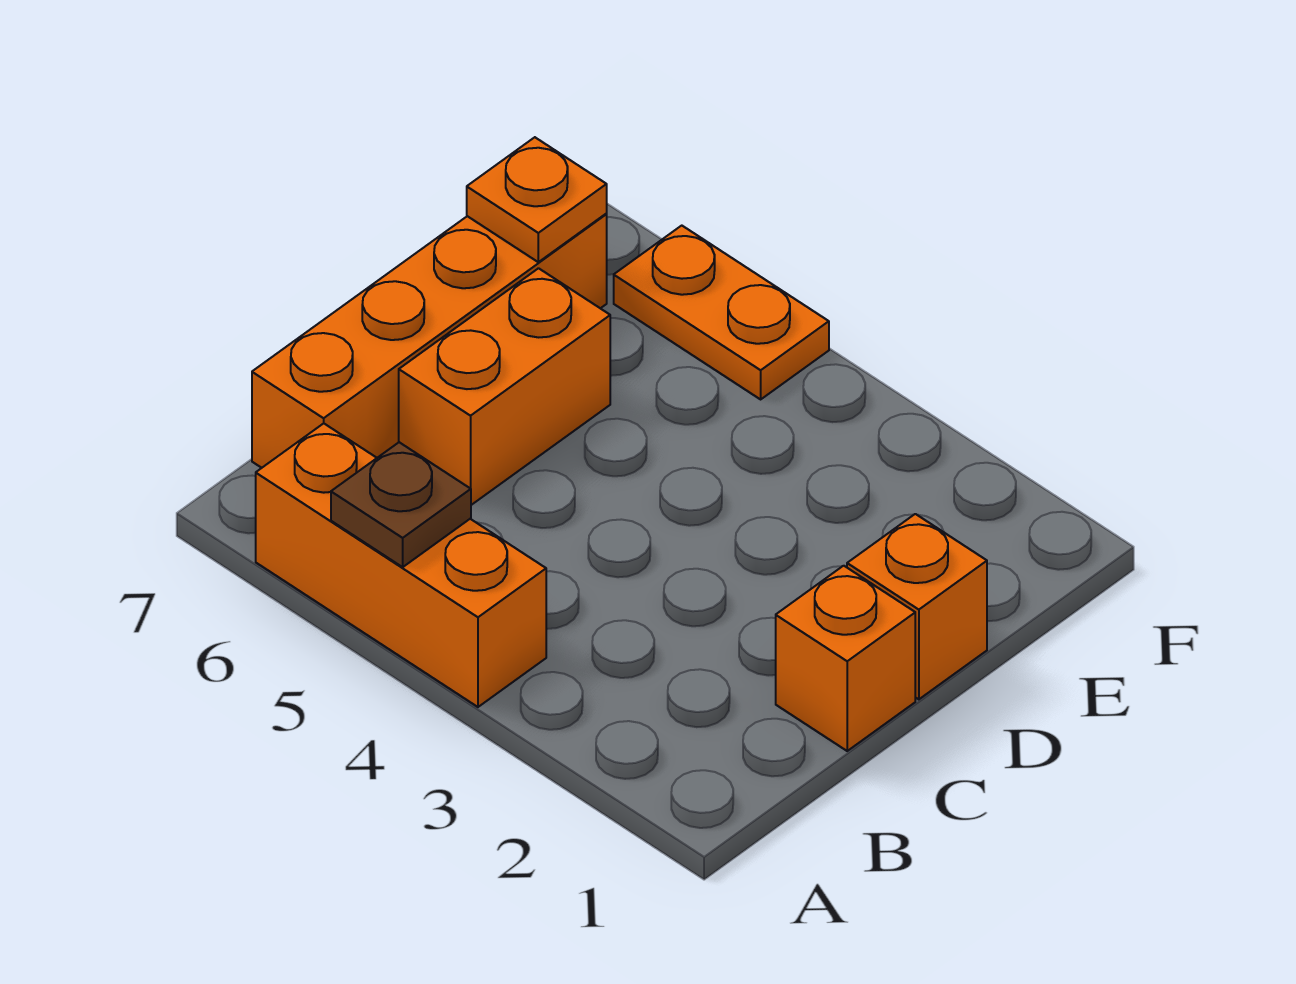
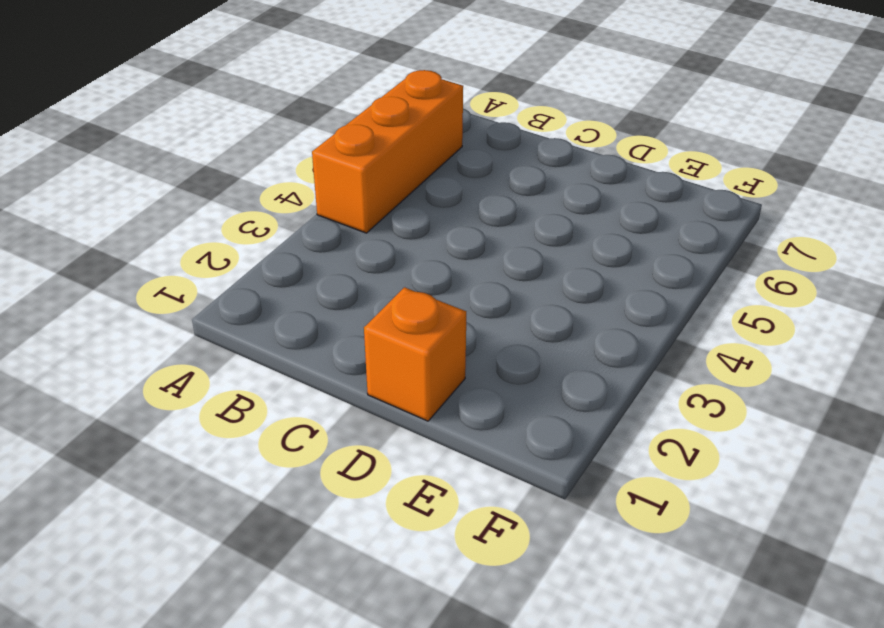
none -> orange brick B7:E7 level 1
none -> orange brick C1 level 1

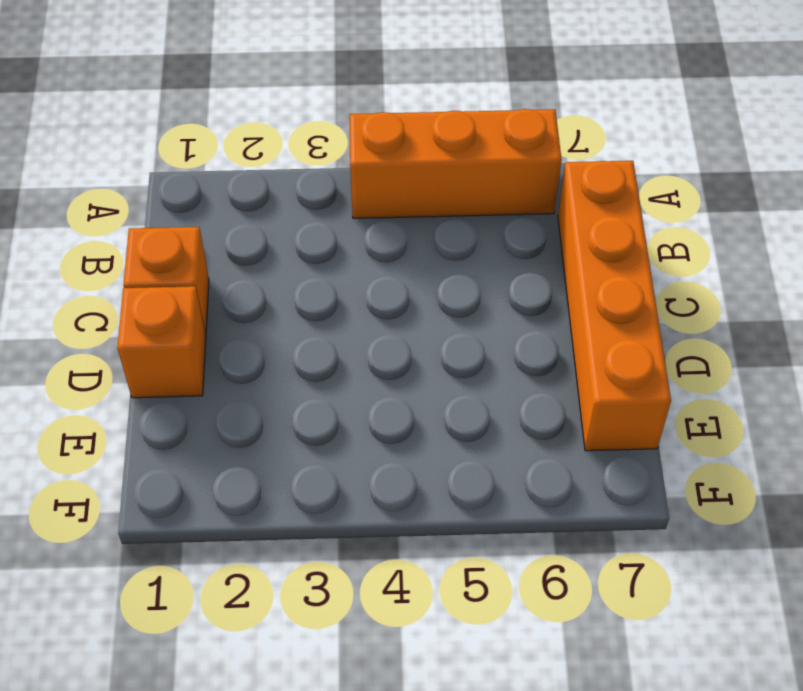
none -> orange brick C6:D6 level 1
none -> orange plate F5:F6 level 1

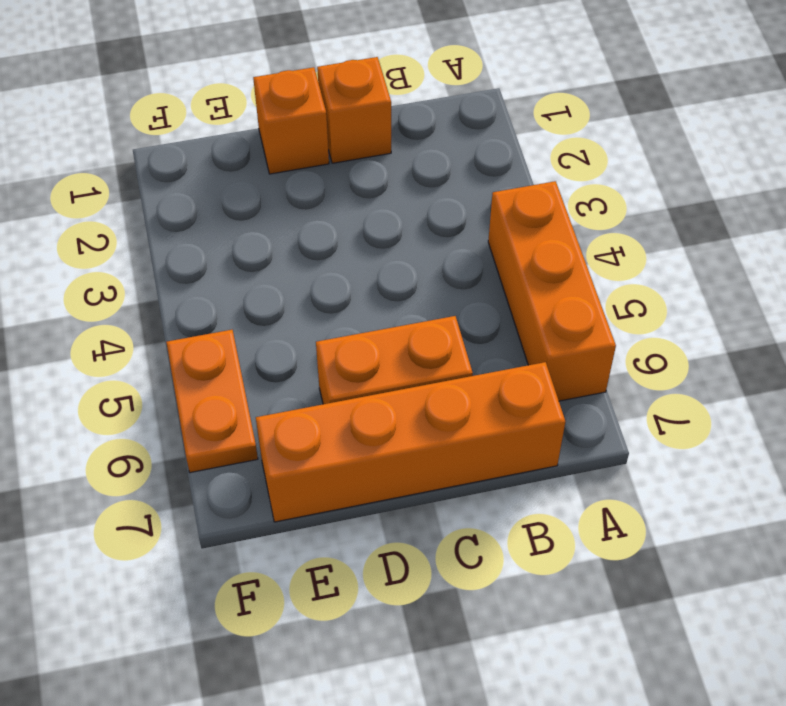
none -> brown plate A5 level 2
none -> orange plate E7 level 2

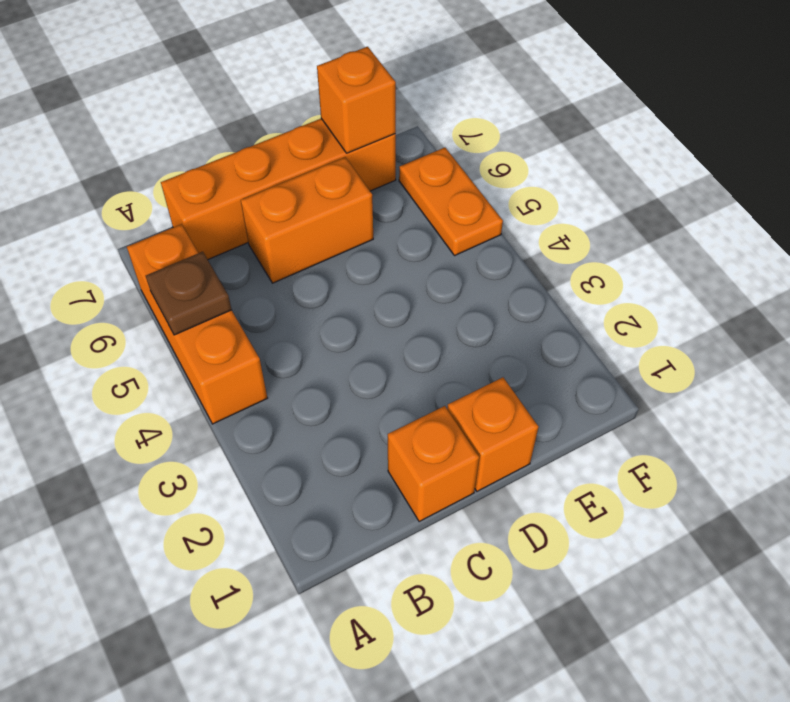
orange brick E7 level 2 -> orange plate E7 level 2

